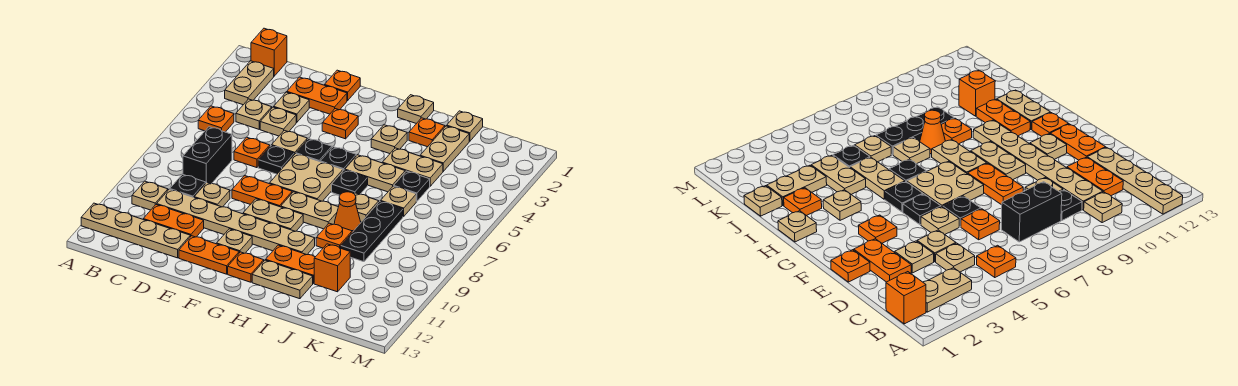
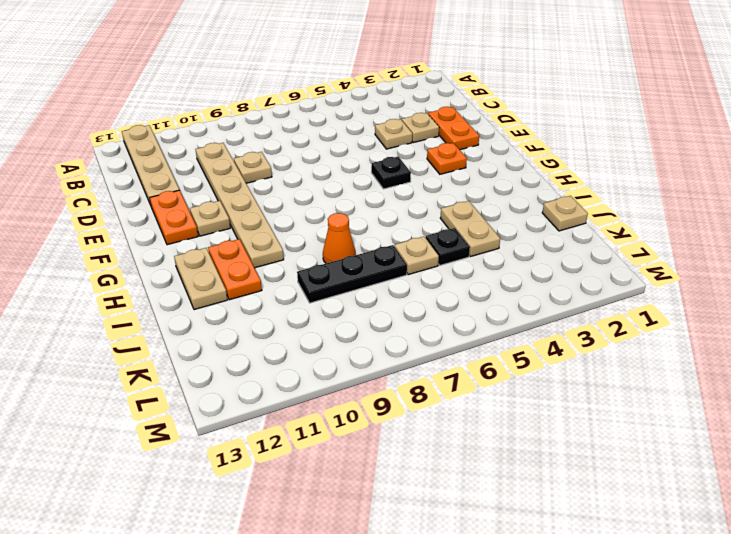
none -> orange brick B1 level 1
none -> tan plate B2:B3 level 1
none -> orange plate B5 level 1
none -> tan plate B10 level 1

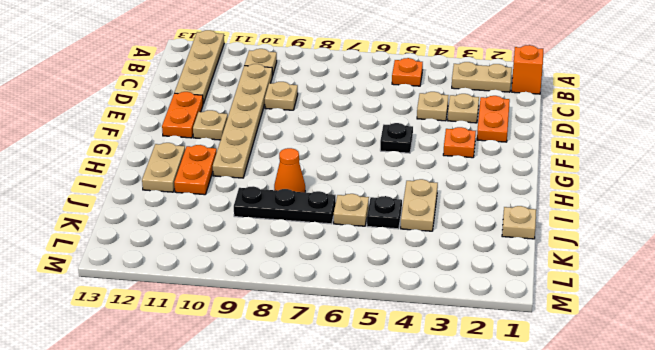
none -> tan plate C4 level 1
none -> black brick C7:C8 level 1
none -> black plate C9 level 1
none -> orange plate C11:D11 level 1

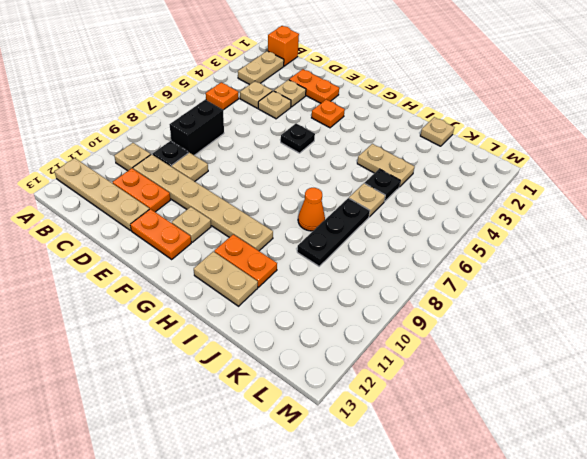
none -> orange plate D6 level 1
none -> orange plate E1 level 1
none -> tan plate E5 level 1
none -> black plate E6 level 1

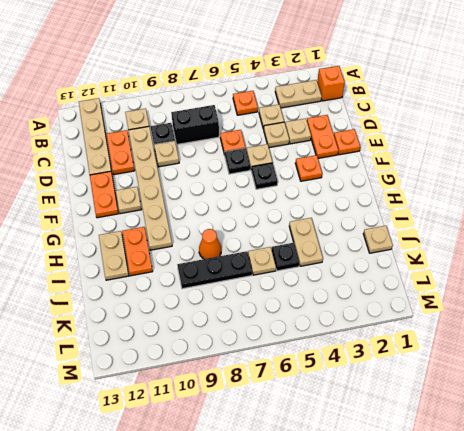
none -> orange plate E8:F8 level 1
none -> tan plate F6:G7 level 1
none -> tan plate F9:G9 level 1
none -> black plate G5 level 1

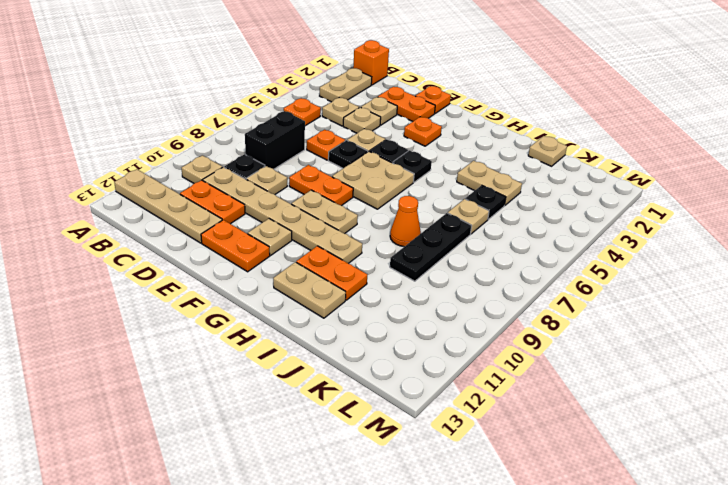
none -> tan plate G8:H8 level 1
none -> orange plate G12 level 1
none -> tan plate H1 level 1
none -> tan plate H3 level 1

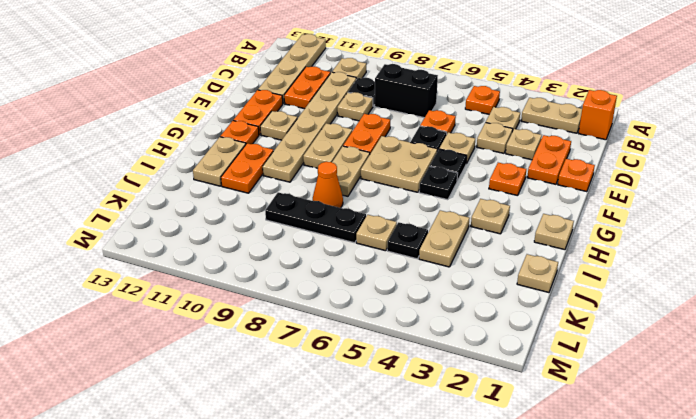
none -> tan plate H5:I5 level 1
none -> black plate H6 level 1
none -> orange plate I2 level 1
none -> tan plate I7 level 1

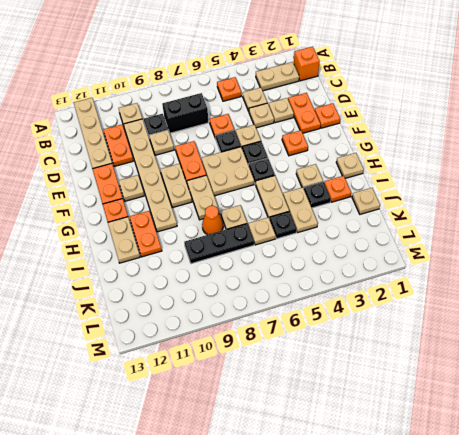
black plate I3 level 1 -> black plate H6 level 1
none -> orange plate I9 level 1
none -> tan plate J2:J3 level 1
none -> orange brick J11 level 1

